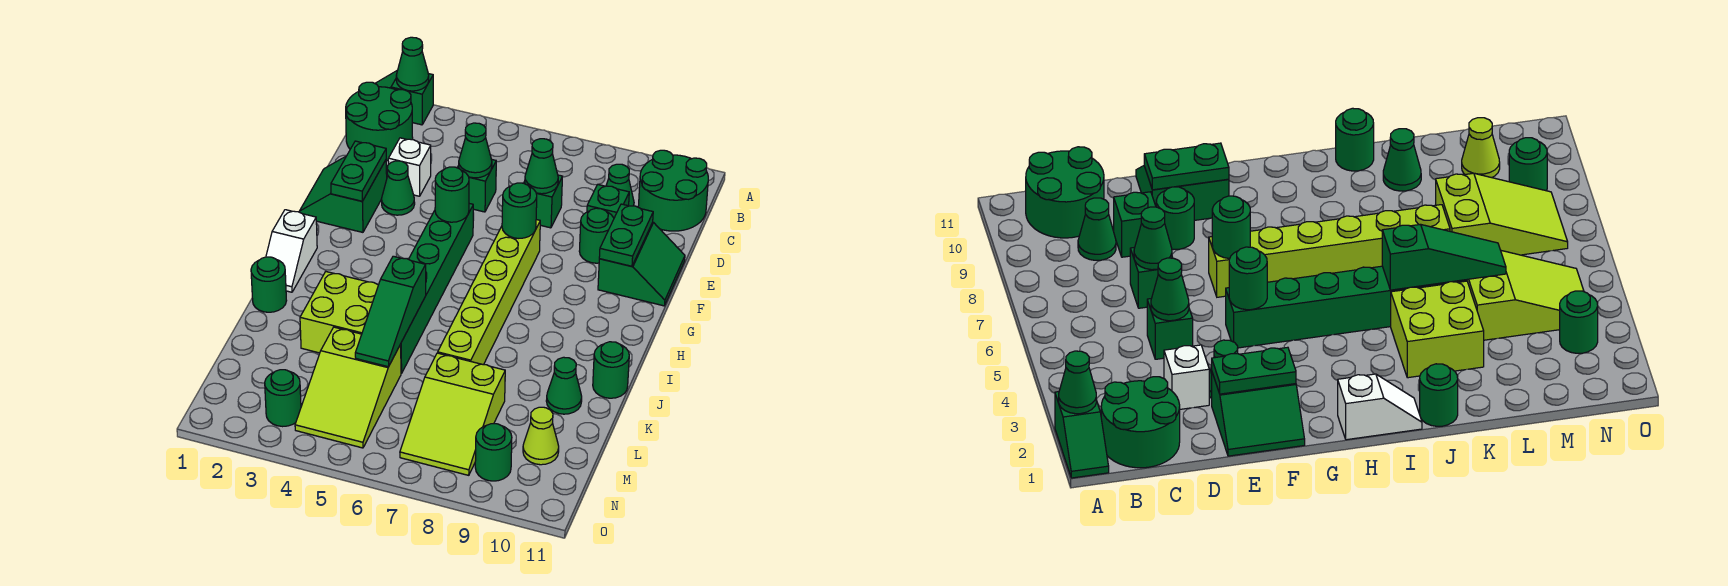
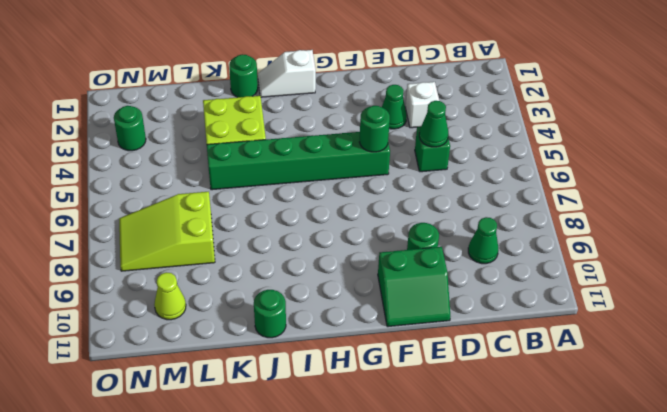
none -> green slope A1:A2 level 1 top 2
none -> green round brick B1:C2 level 1
none -> green round brick B10:C11 level 1
none -> green brick D7 level 1

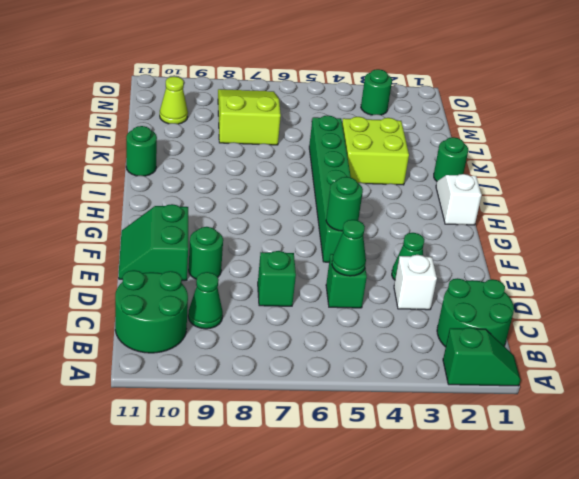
none -> green brick D9 level 1
none -> green slope E1:F2 level 1 top 2
none -> lime brick F7:K7 level 1
none -> green cone K10 level 1

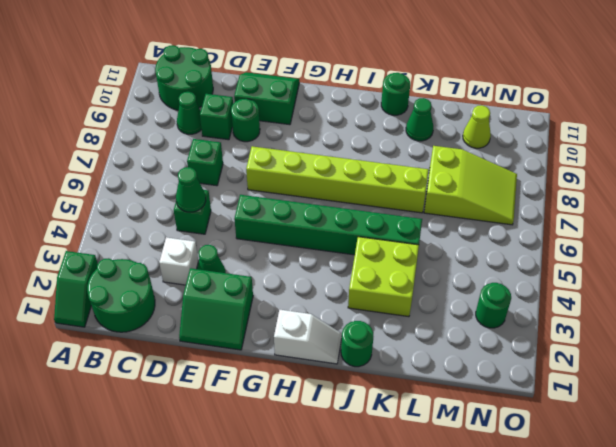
none -> lime slope L4:N5 level 1 top L
none -> green round brick N9 level 1
none -> green cone A2 level 2
none -> green cone D7 level 2

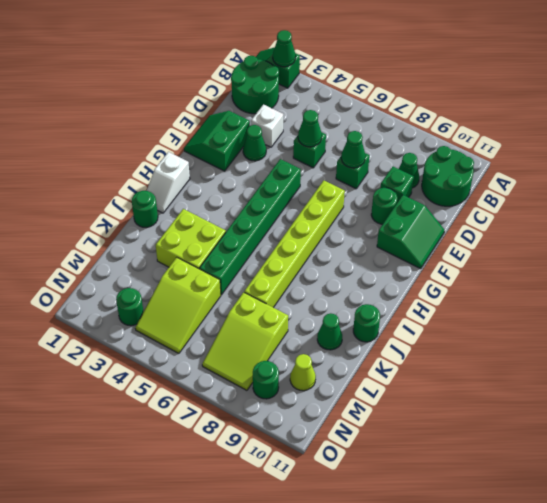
none -> green plate E2:F2 level 2
none -> green plate E10:F10 level 2
none -> green round brick F5 level 2
none -> green round brick F7 level 2

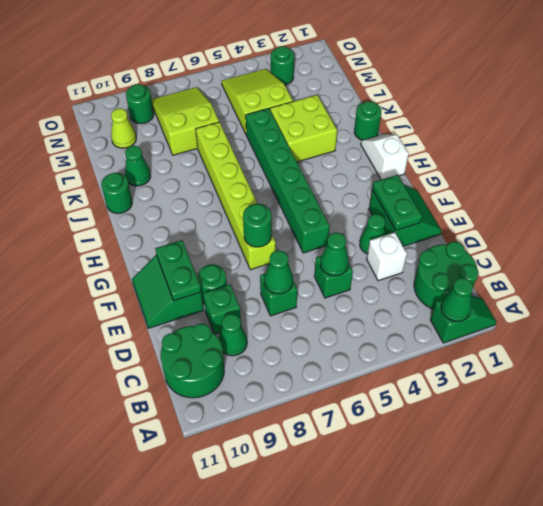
none -> green round brick F5 level 2
none -> green slope J5:L5 level 2 top J

